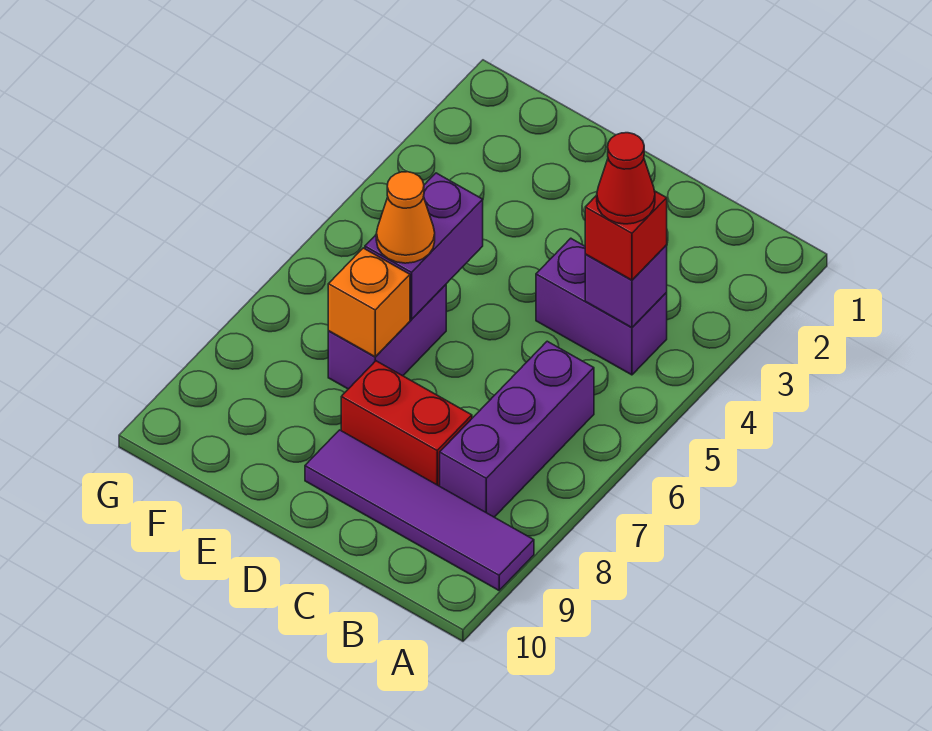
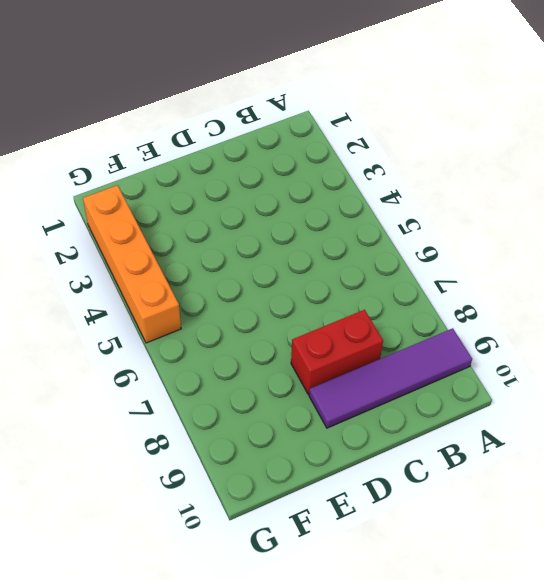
orange brick G2:G5 level 1 -> none
none -> purple brick B4:C4 level 1
none -> purple brick B6:B8 level 1

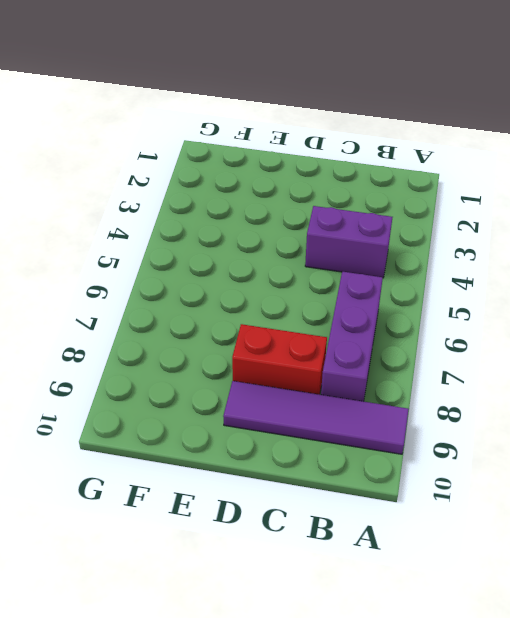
none -> purple brick E6:E7 level 1
none -> purple brick B4 level 2

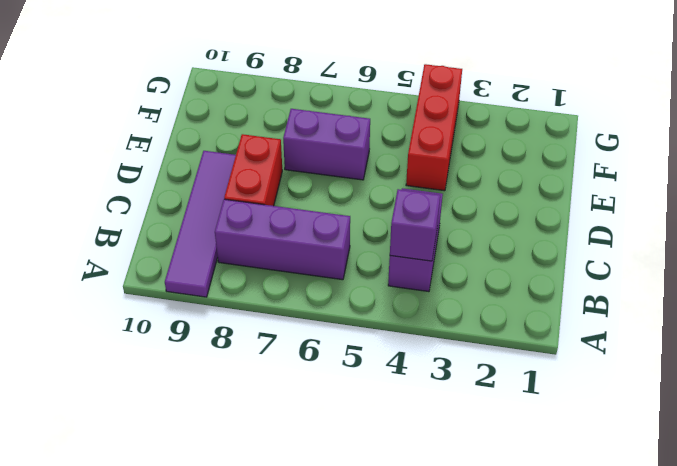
red brick E4:G4 level 1 -> none
none -> purple brick E5:E6 level 2
none -> orange brick E7 level 2

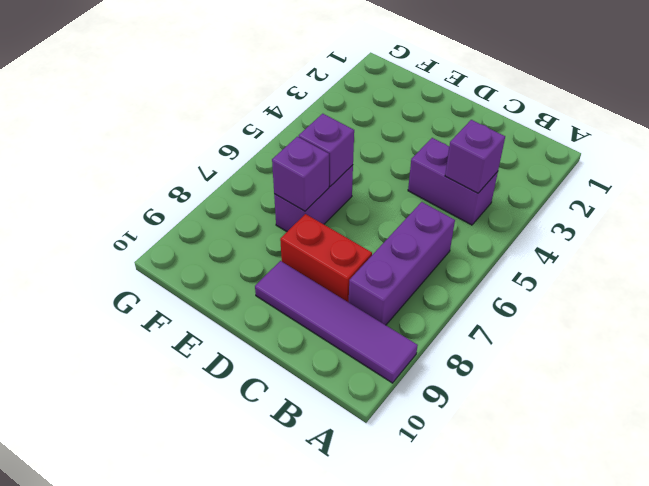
purple brick E6 level 2 -> purple brick E5:E6 level 2
purple brick E7 level 2 -> orange brick E7 level 2
none -> red brick B4 level 3
none -> orange cone E6 level 3

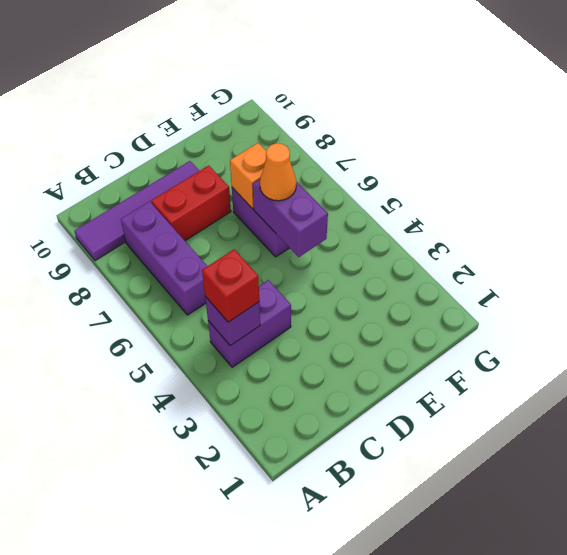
none -> red cone B4 level 4

